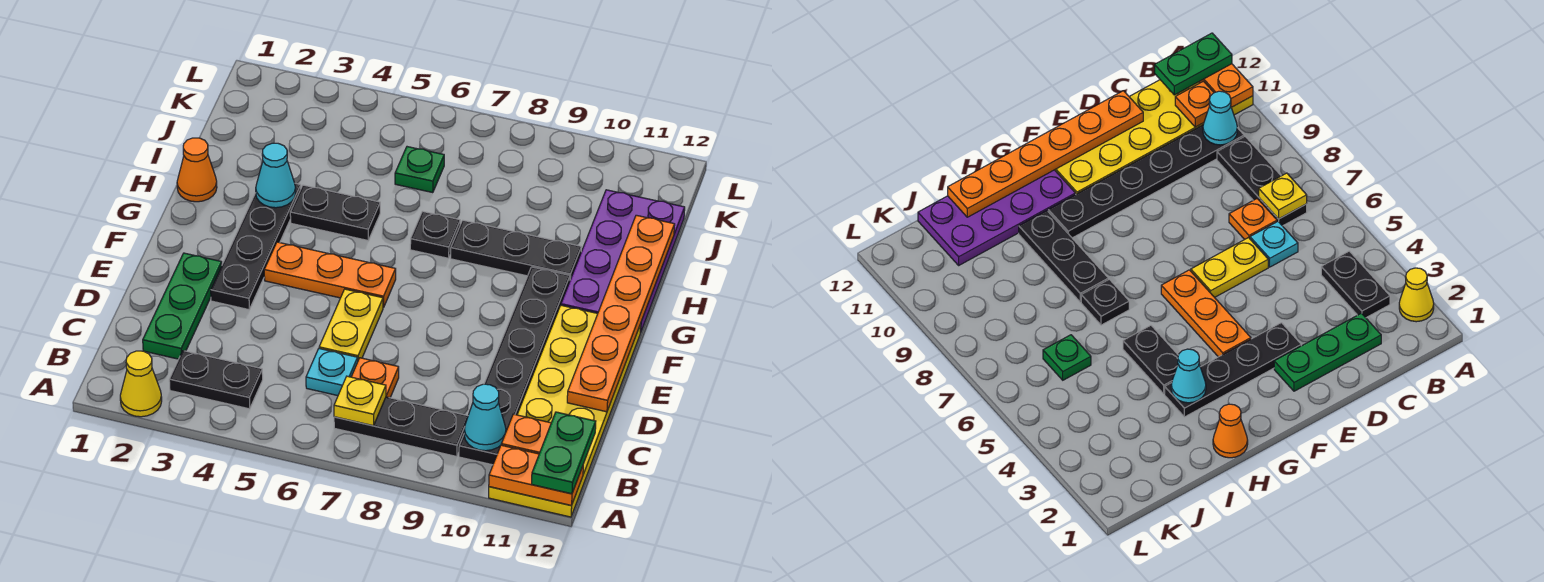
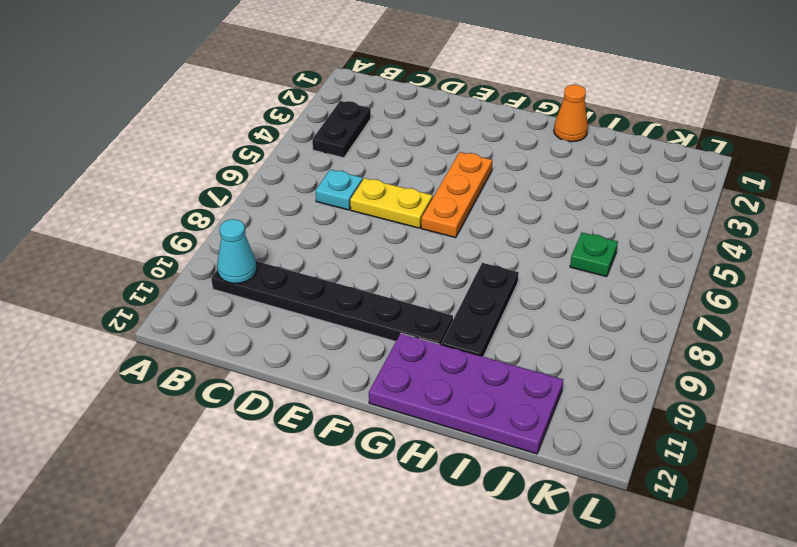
none -> yellow cone A2 level 1
none -> yellow plate A11:F12 level 1
none -> black plate B7:B9 level 1

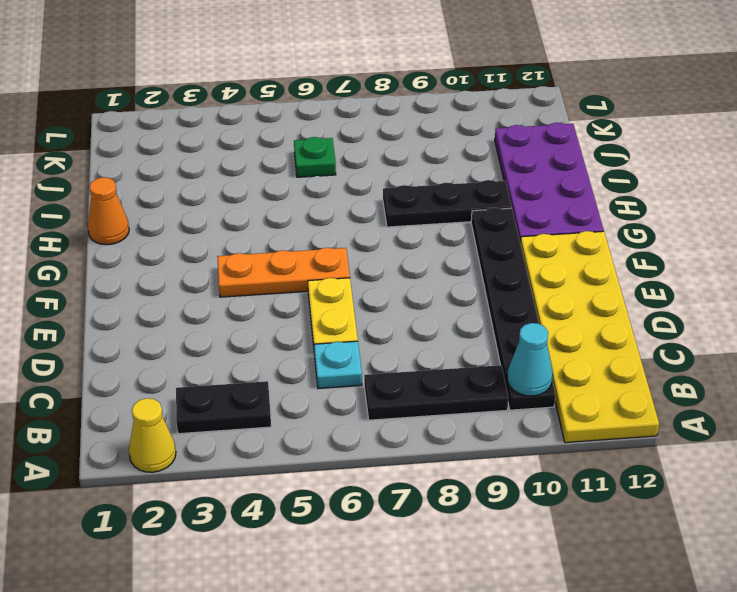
none -> green plate C2:E2 level 1
none -> orange plate C7 level 1
none -> black plate E3:H3 level 1

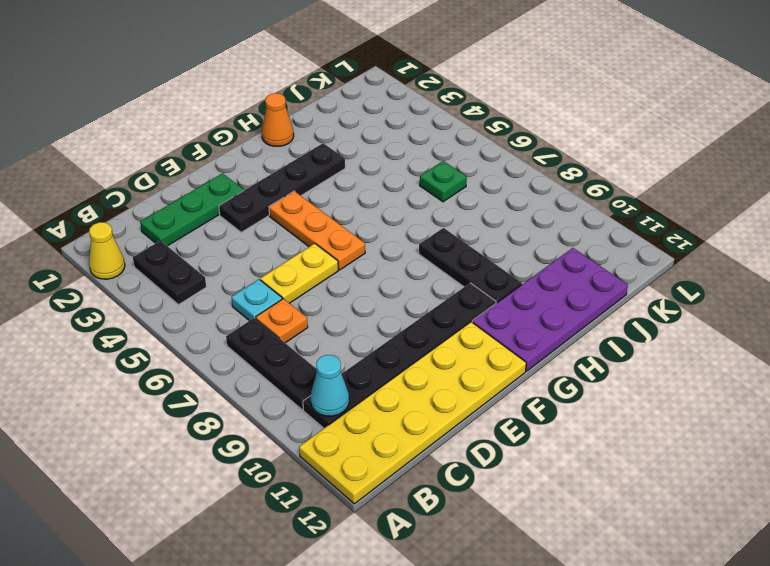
none -> black plate H4:H5 level 1
none -> black plate H7 level 1
none -> orange plate A11:A12 level 2

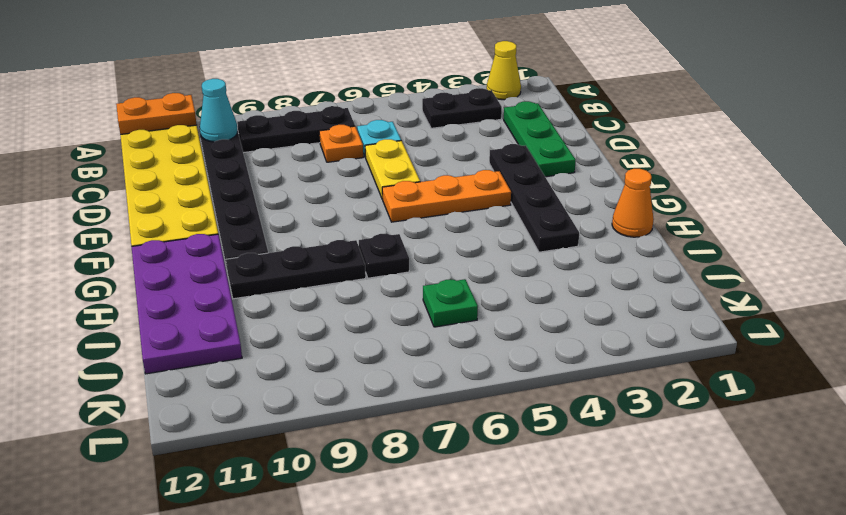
none -> black plate H4:H5 level 1
none -> yellow plate B7 level 2
none -> orange plate B11 level 2

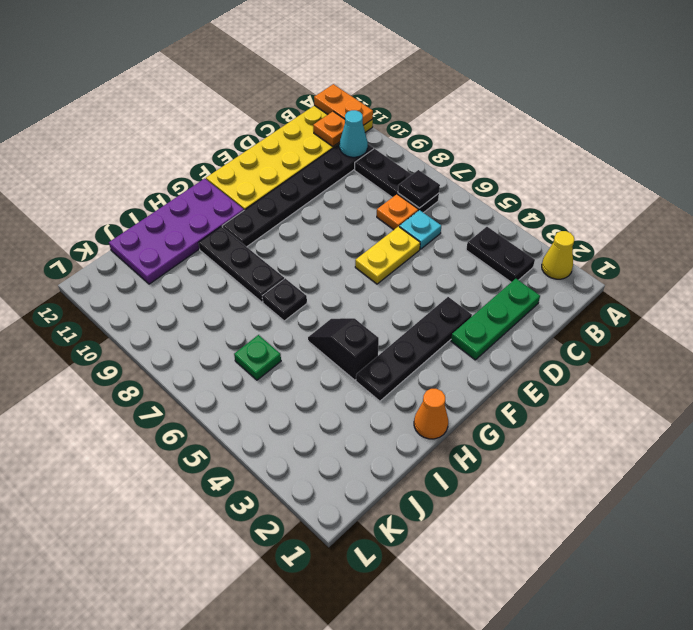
black plate B7 level 2 -> yellow plate B7 level 2
black slope H4:H5 level 1 top 4 -> black plate H4:H5 level 1
none -> orange plate F4:F6 level 1
none -> orange plate D12:I12 level 2
none -> cyan cone H3 level 2

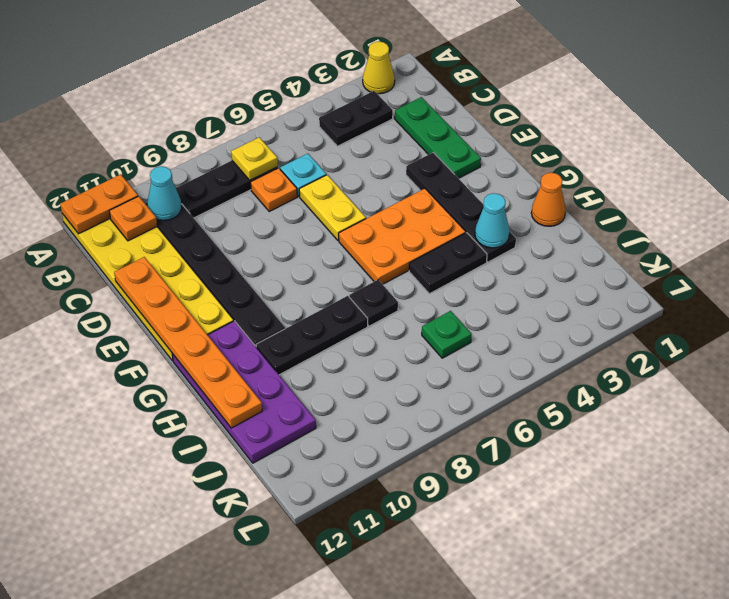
orange plate F4:G6 level 1 -> orange plate F4:F6 level 1
none -> green plate A12:B12 level 3

